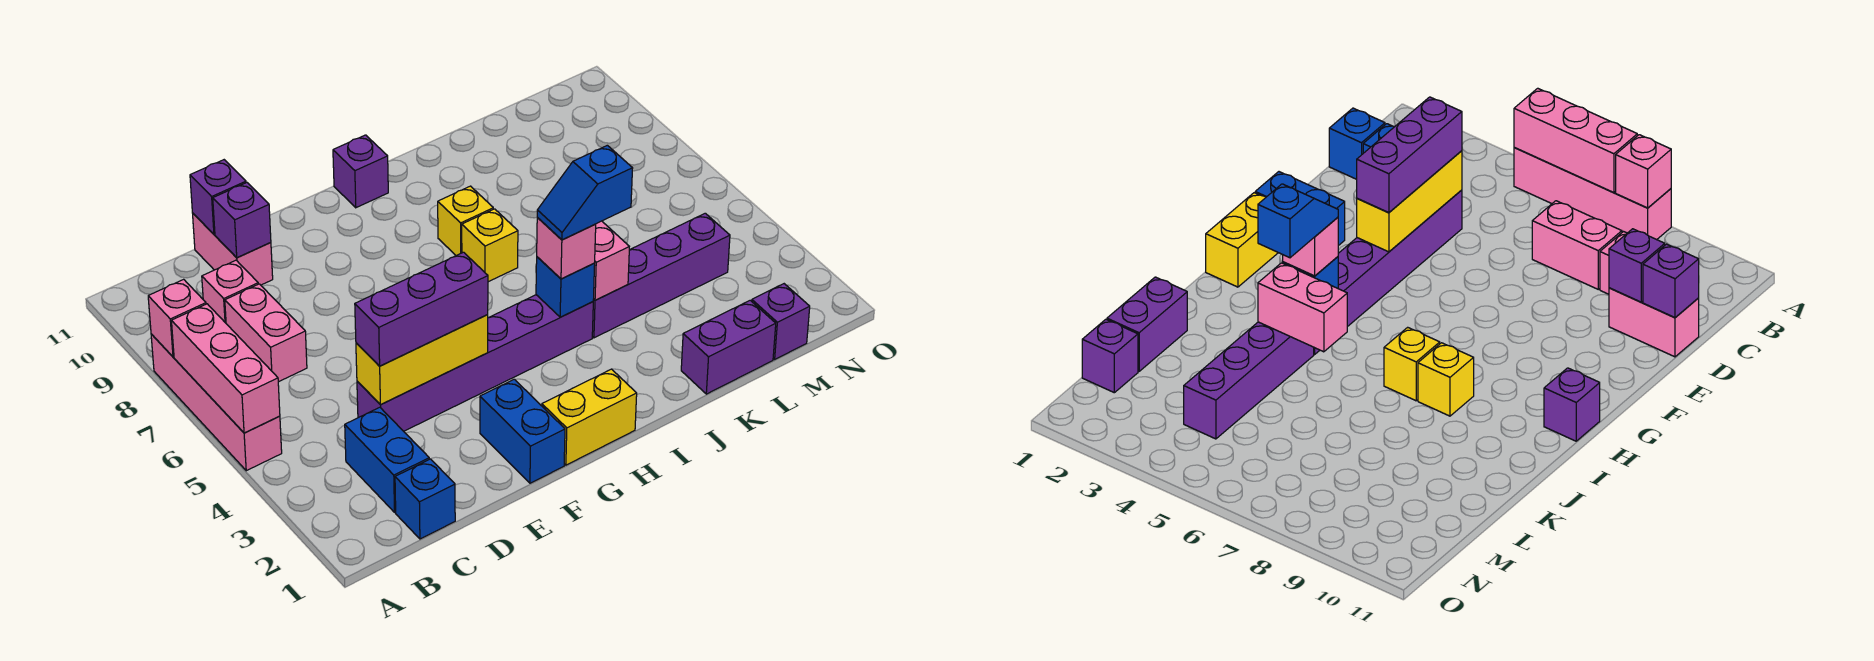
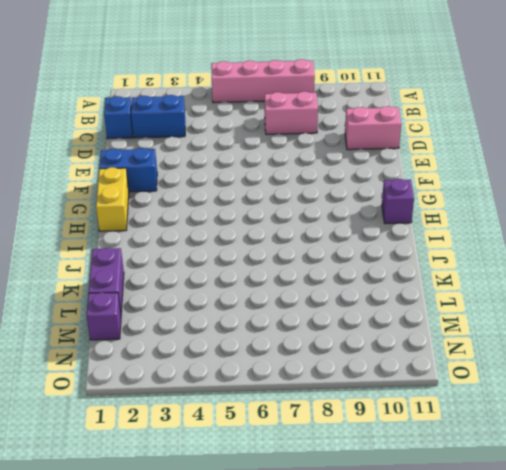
none -> pink brick C9 level 1
none -> purple brick D4:I4 level 1
none -> yellow brick I7 level 1

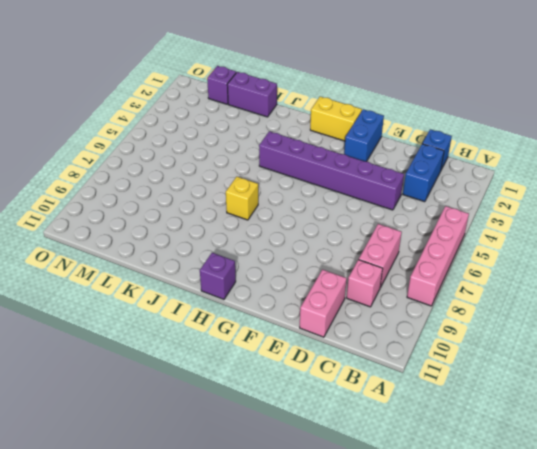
none -> yellow brick I8 level 1
none -> purple brick J4:M4 level 1
none -> pink brick A5:A7 level 2

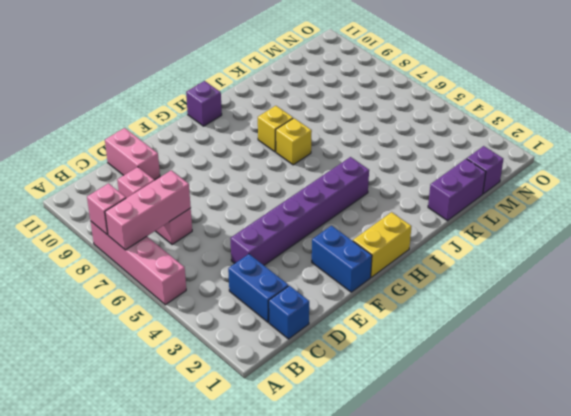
pink brick A7:C7 level 2 -> pink brick A5:A7 level 2
none -> purple brick J4:M4 level 1
none -> yellow brick D4:F4 level 2
none -> purple brick D10 level 2

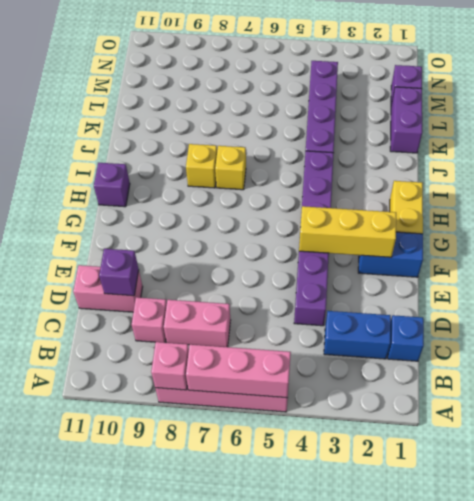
yellow brick F2:F4 level 2 -> yellow brick D4:F4 level 2
none -> purple brick D11 level 2
none -> blue brick I4 level 2
none -> pink brick J4:J5 level 2

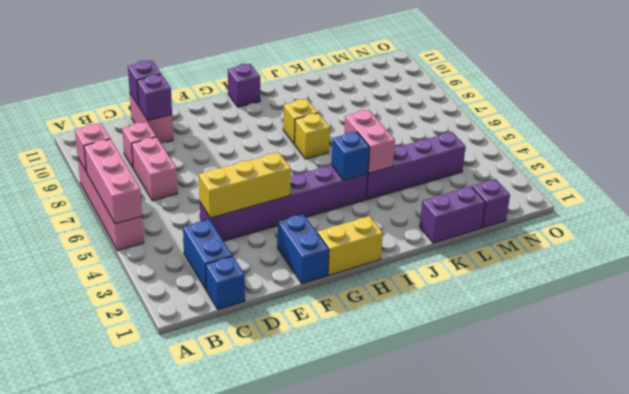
none -> purple brick D4:F4 level 3
none -> pink brick I4 level 3
none -> blue slope I4:J4 level 4 top J

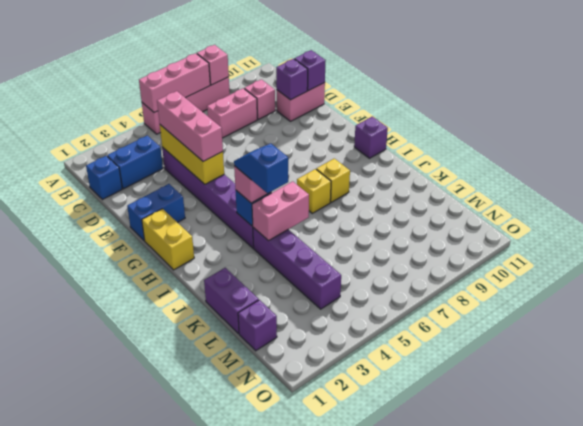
pink brick D4:F4 level 3 -> purple brick D4:F4 level 3

